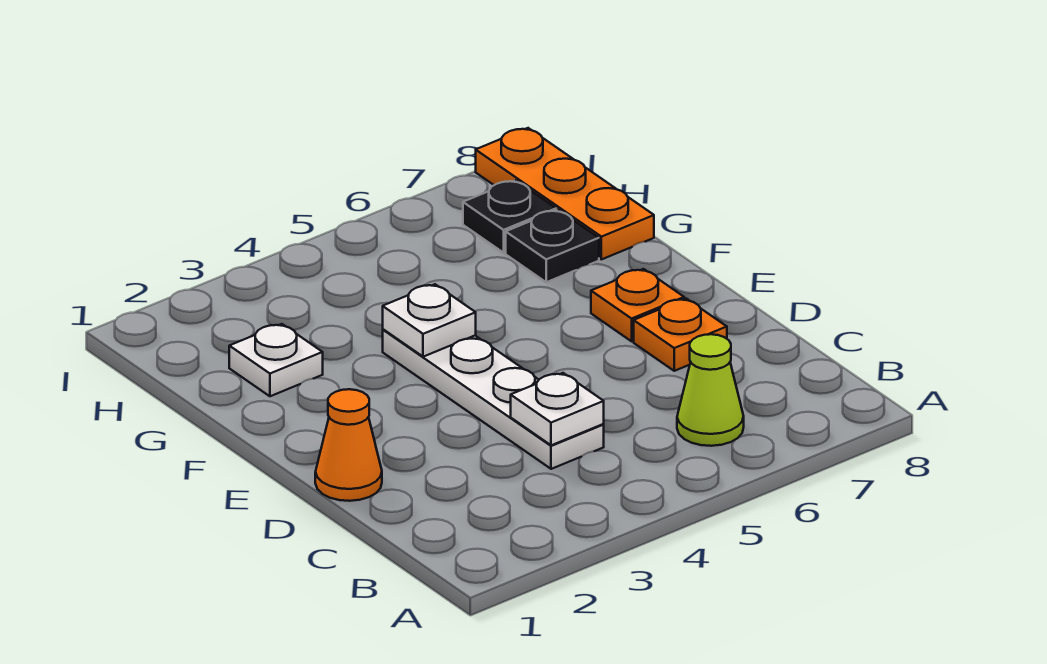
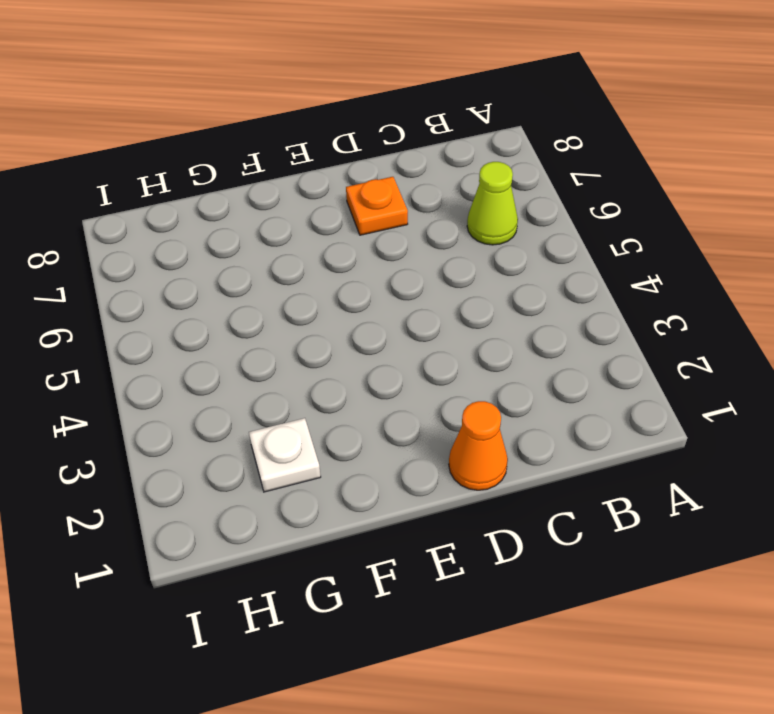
none -> white plate C4:F4 level 1
none -> orange plate E7 level 1

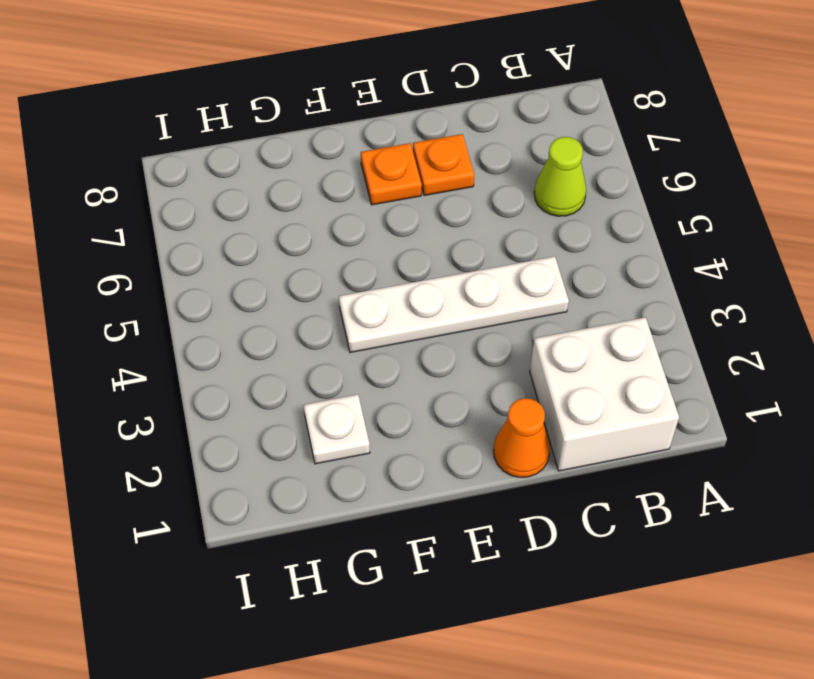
white brick B1:C2 level 1 -> none
none -> black plate G7 level 1
none -> orange plate G8:I8 level 1

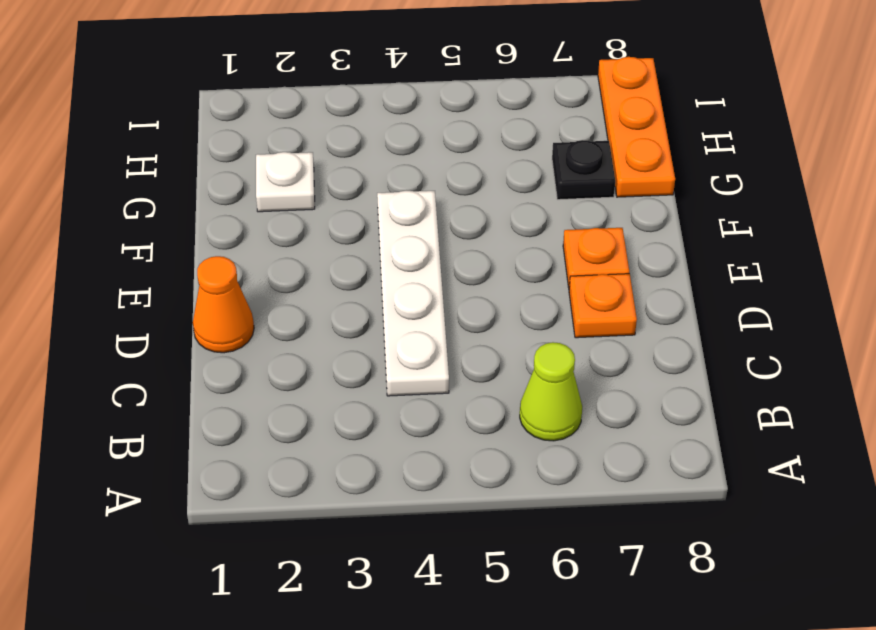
none -> black plate H7 level 1
none -> white plate C4 level 2

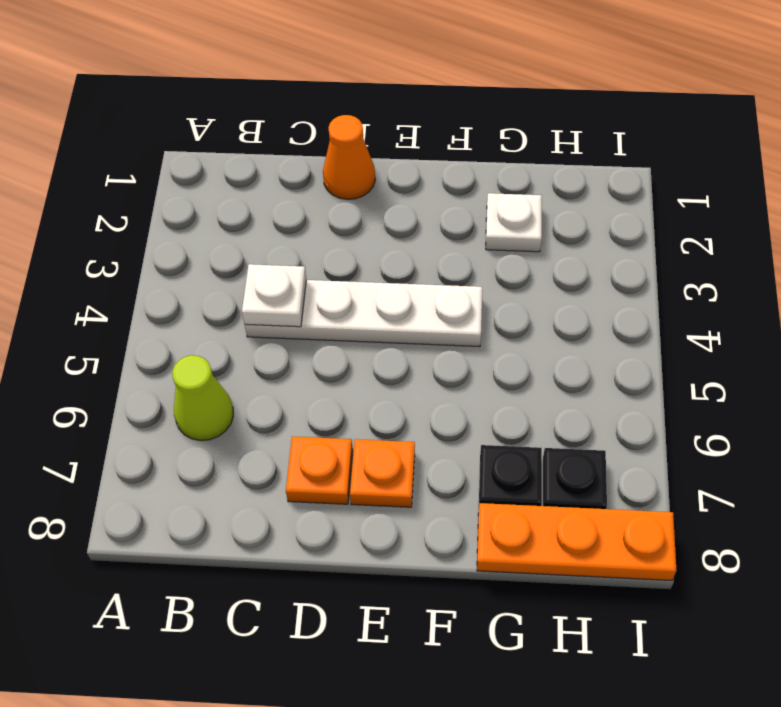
none -> white plate F4 level 2

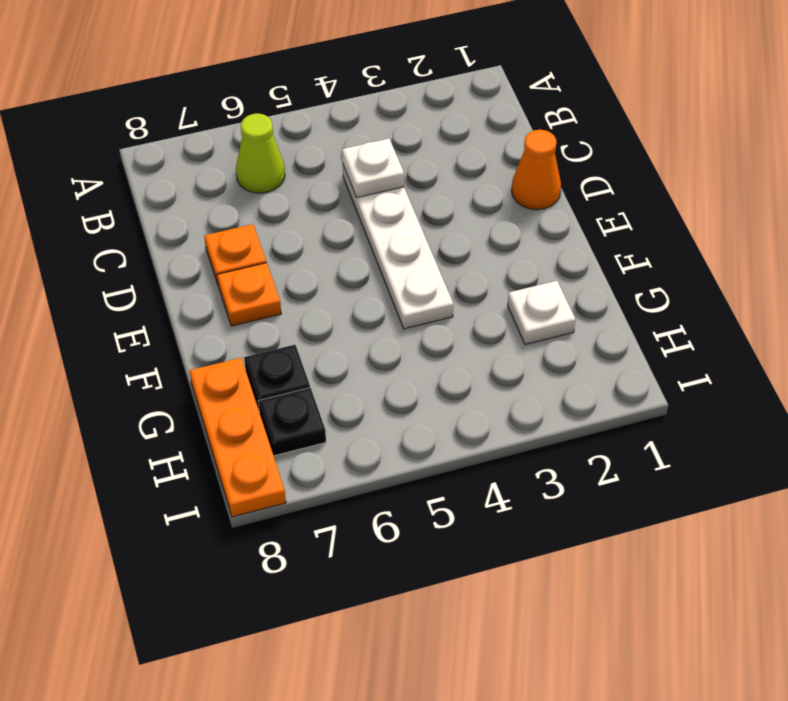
none -> white plate F4 level 2

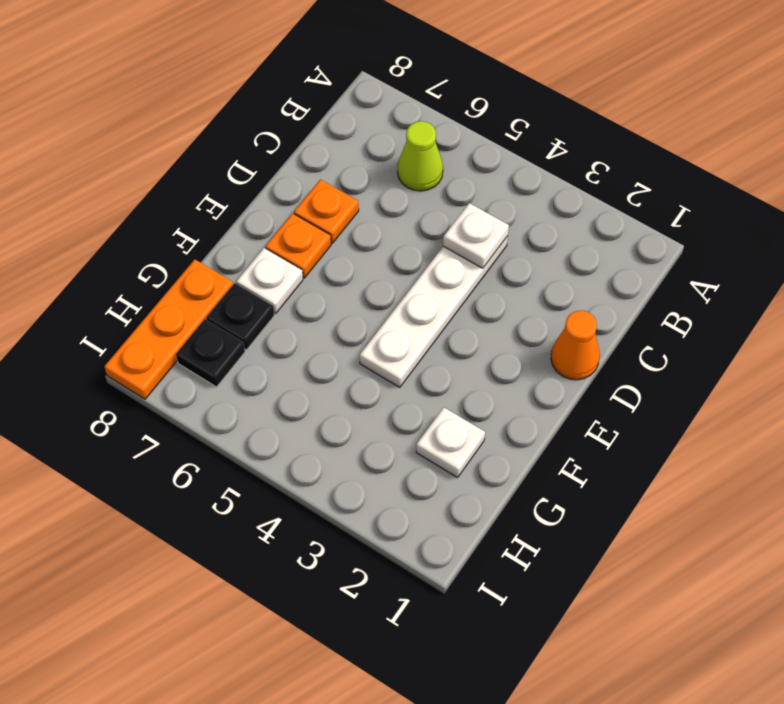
white plate F7 level 1 -> white plate F4 level 2

